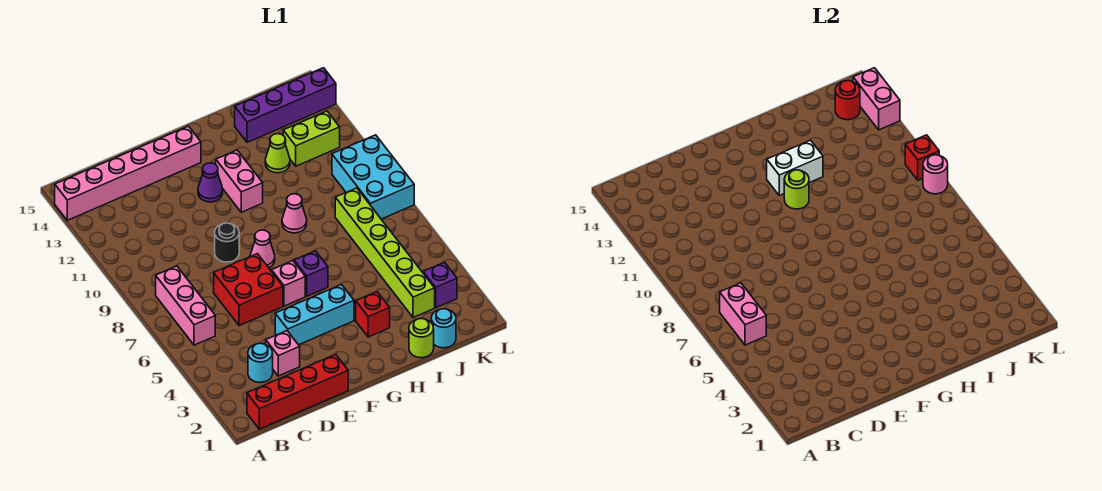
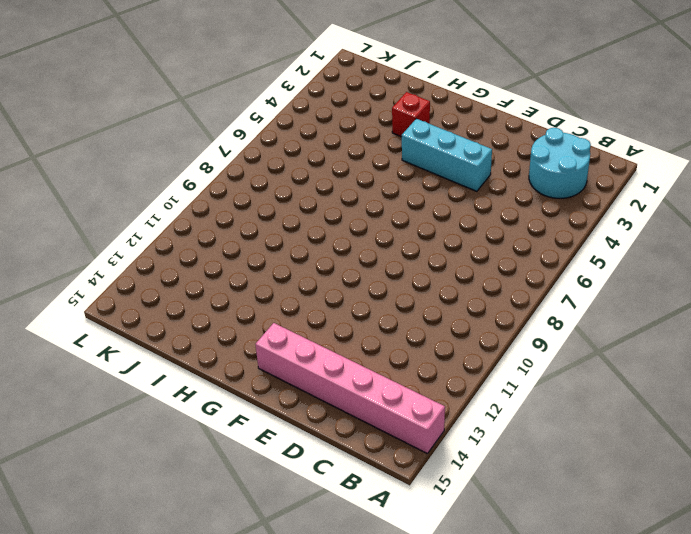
cyan round brick B2:C3 level 1 -> cyan round brick C3 level 1
none -> red brick B1:E1 level 1
none -> pink brick B6:B8 level 1
none -> pink brick D3 level 1
none -> red brick D6:E7 level 1

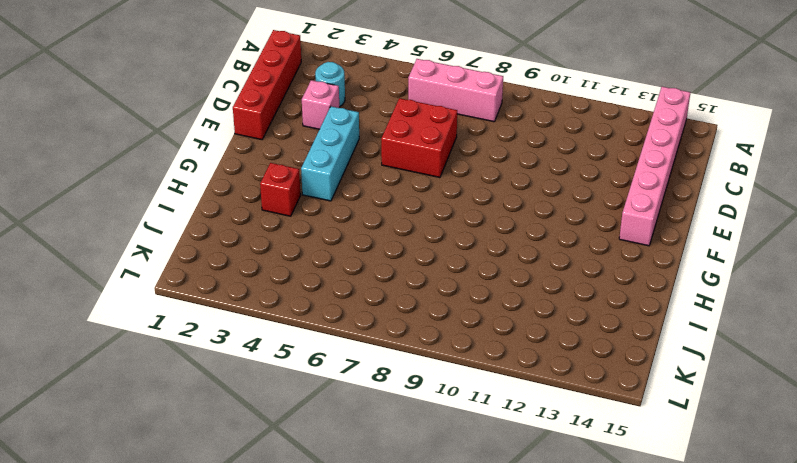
none -> black round brick E9 level 1
none -> pink brick F6 level 1
none -> pink cone F8 level 1
none -> purple cone F12 level 1

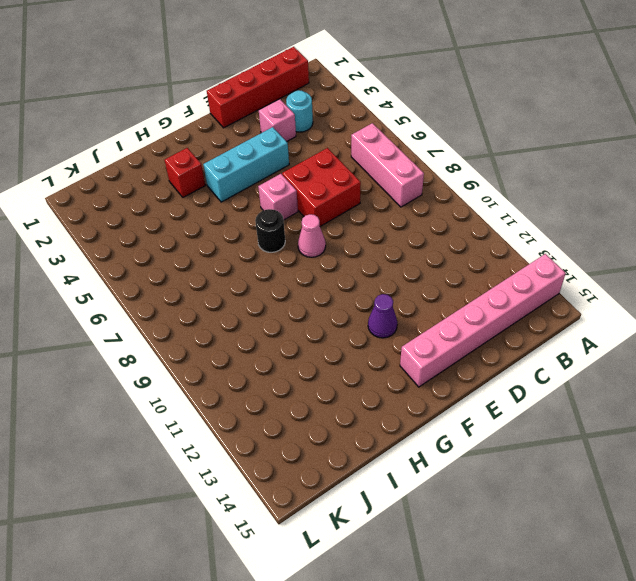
black round brick G7 level 1 -> black round brick E9 level 1
none -> purple brick G6 level 1
none -> pink brick G11:G12 level 1
none -> pink cone H9 level 1
none -> lime round brick I1 level 1

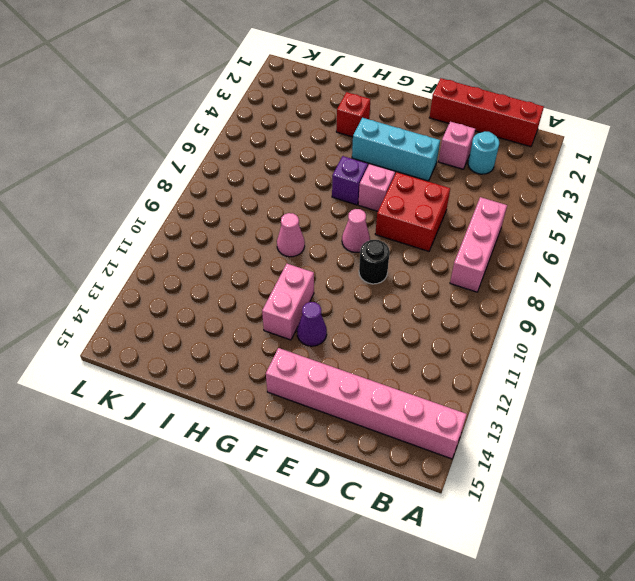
none -> lime round brick I1 level 1
none -> lime cone I12 level 1
none -> purple brick I14:L14 level 1
none -> cyan round brick J1 level 1

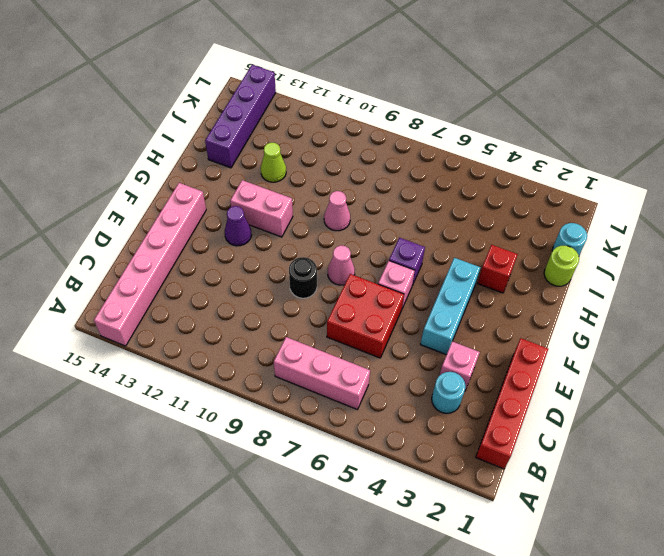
none -> lime brick J3:J8 level 1
none -> lime brick J12:K12 level 1
none -> purple brick K3 level 1
none -> cyan brick K8:L10 level 1

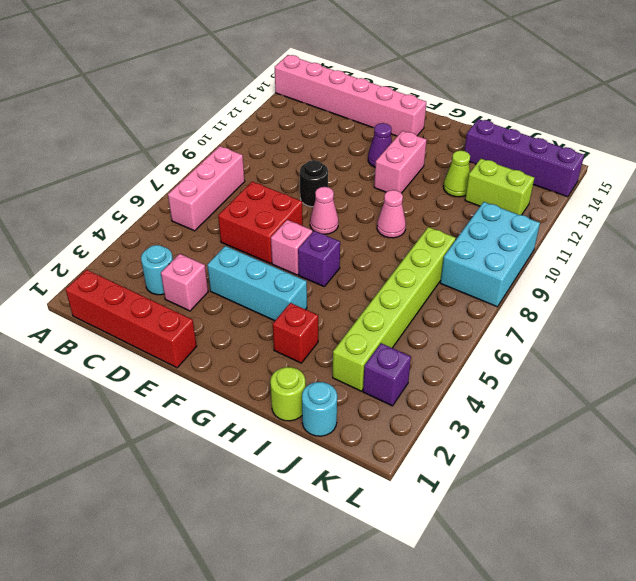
none -> pink brick B6:B7 level 2
none -> lime round brick G11 level 2
none -> white brick G12:H12 level 2
none -> red round brick K14 level 2

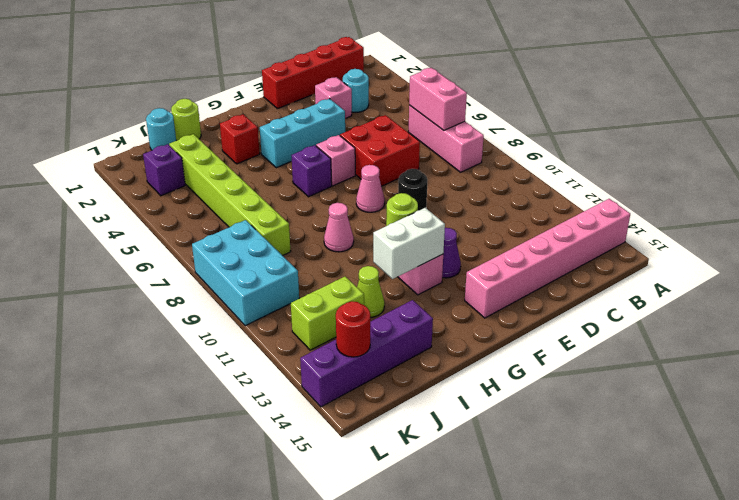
none -> pink round brick L9 level 2
none -> red brick L10 level 2
none -> pink brick L13:L14 level 2

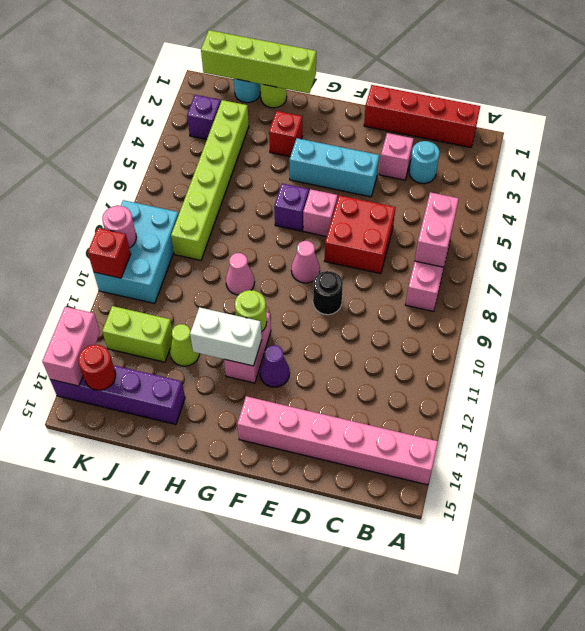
lime brick H1:K1 level 2 -> none

